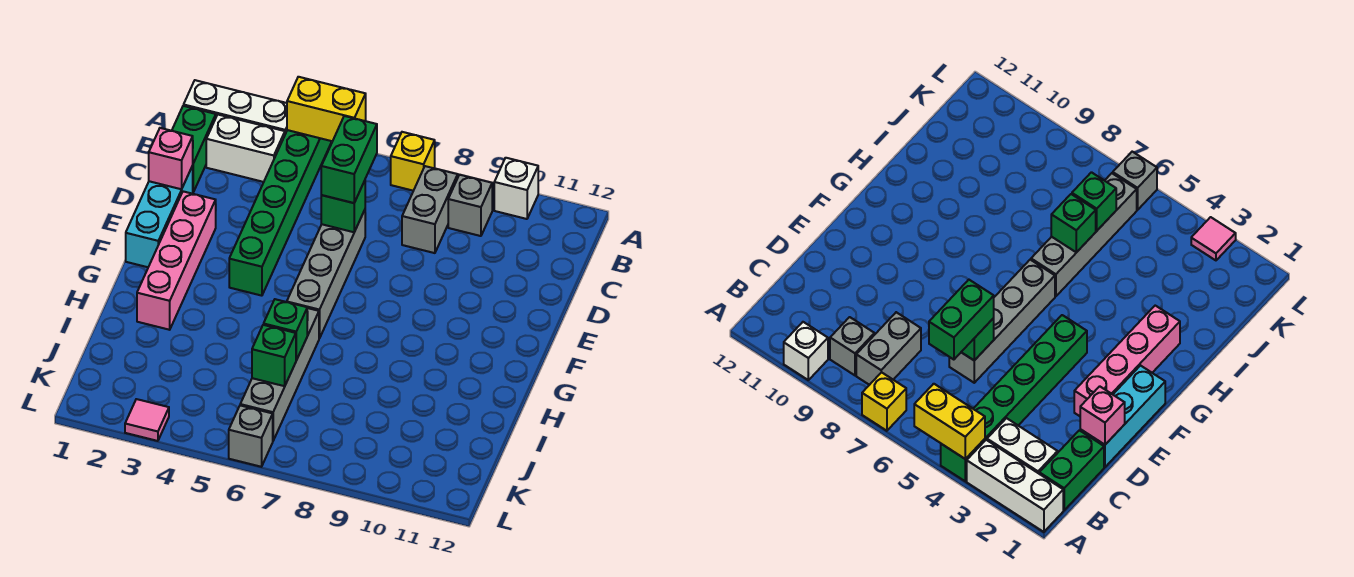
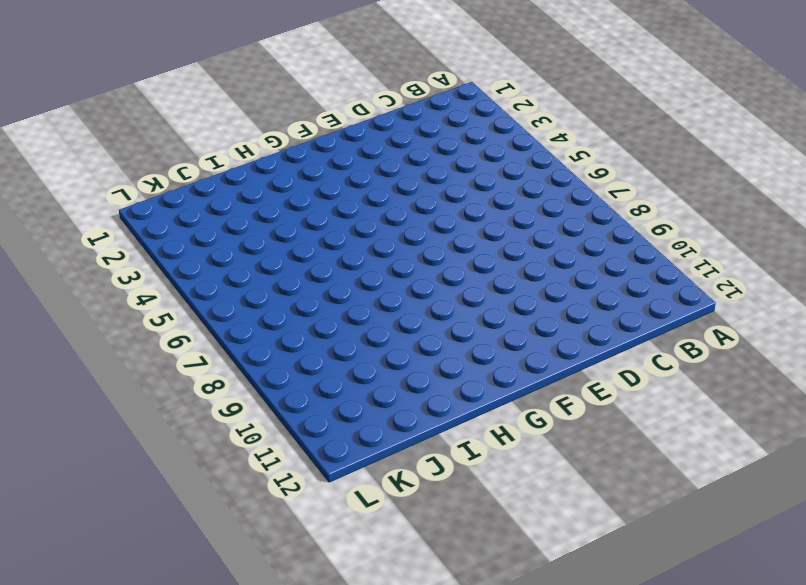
none -> white brick A1:A3 level 1
none -> green brick A4:F4 level 1
none -> yellow brick A7 level 1

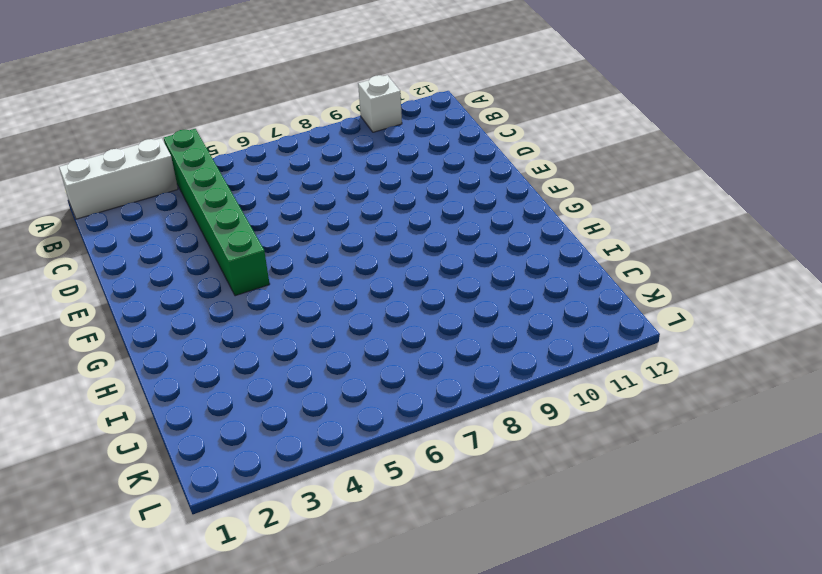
none -> yellow brick A7 level 1
none -> green brick B1:C1 level 1
none -> white brick B2:B3 level 1

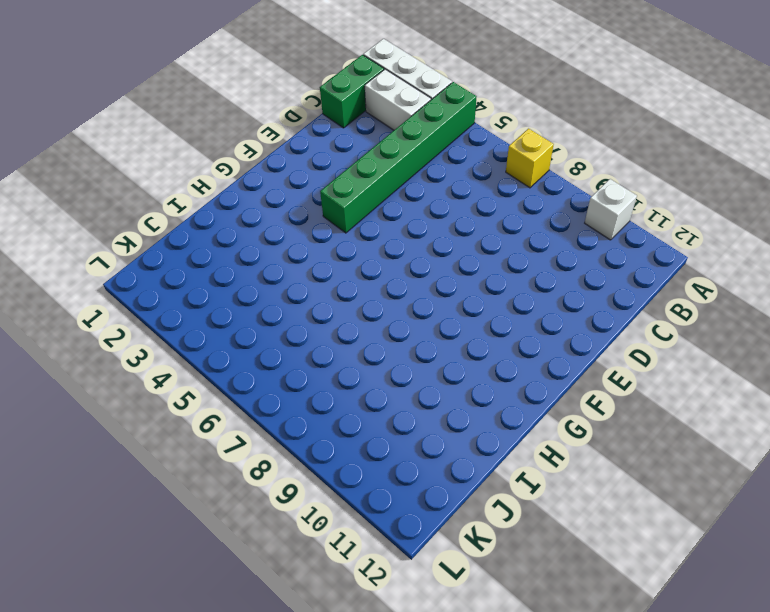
none -> grey brick B8:C8 level 1
none -> grey brick B9 level 1
none -> cyan brick D1:F1 level 1

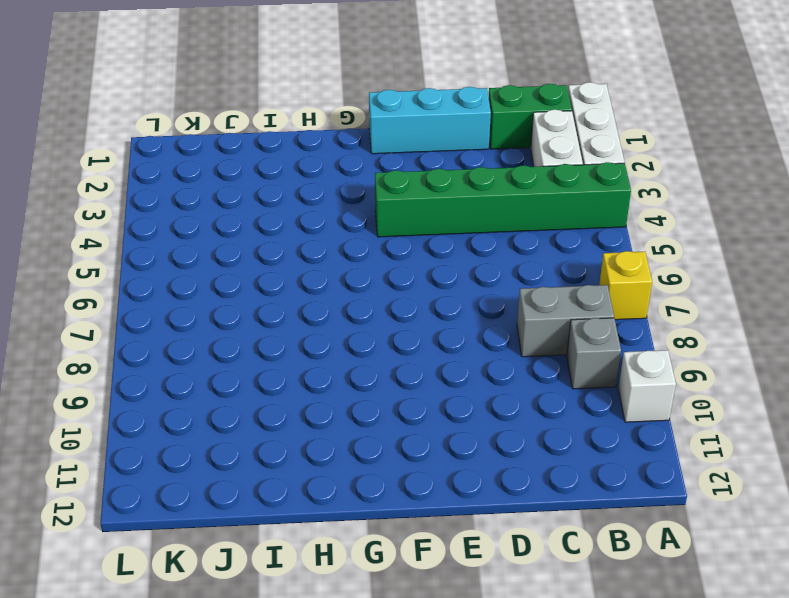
none -> grey brick D6:G6 level 1
none -> pink brick E2:H2 level 1
none -> grey brick H6:K6 level 1

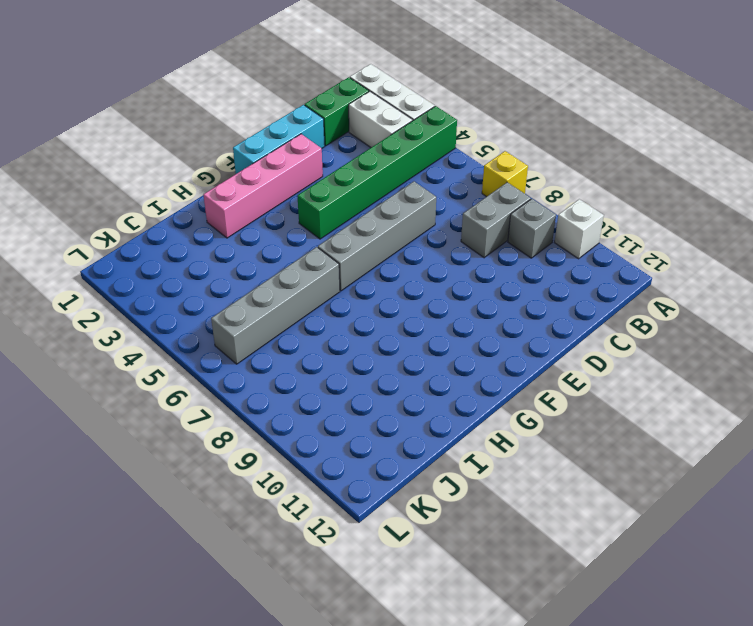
none -> pink tile L3 level 1
none -> grey brick L6 level 1
none -> yellow brick A4:A5 level 2

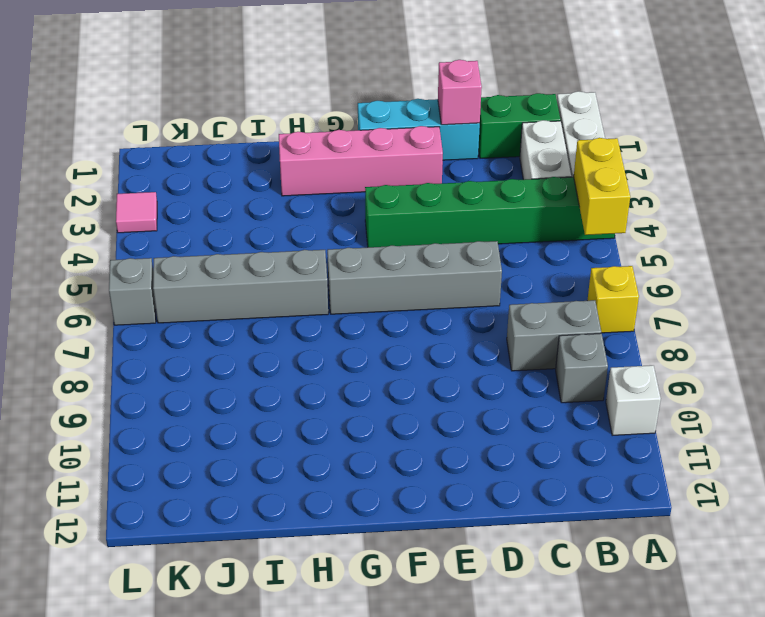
none -> green brick D6 level 2
none -> green brick I6 level 2
none -> green brick J6 level 2

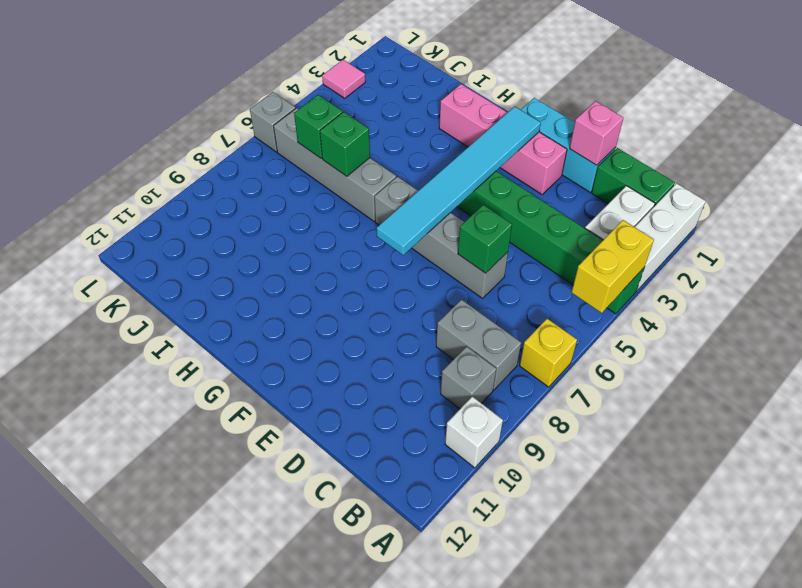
cyan tile F2:F7 level 2 -> none
none -> green brick C6:D6 level 3

